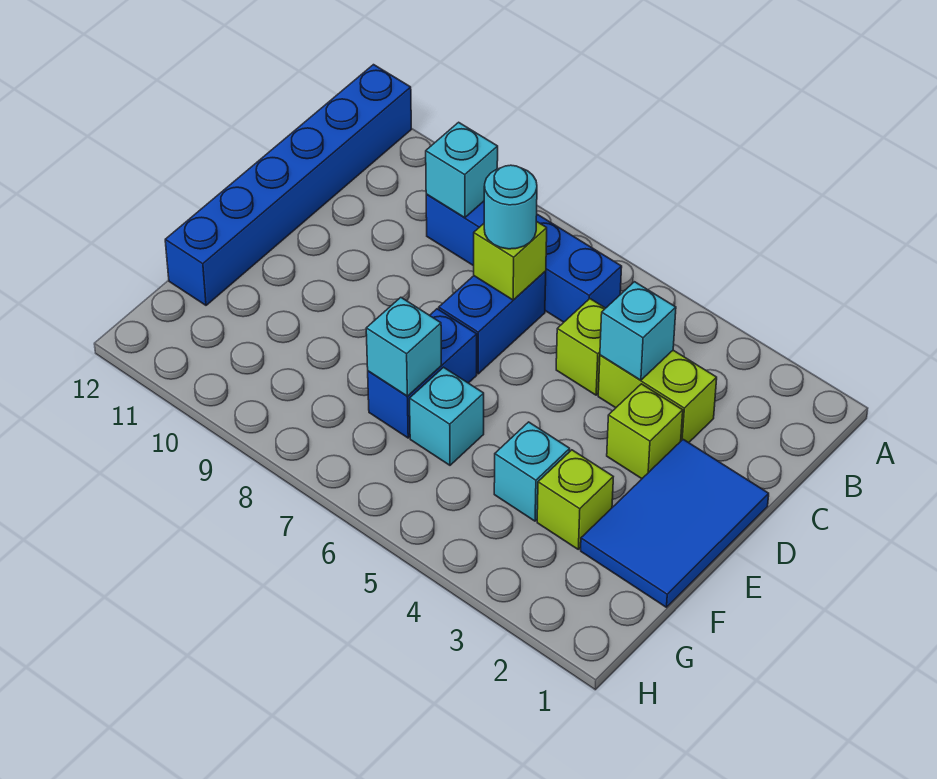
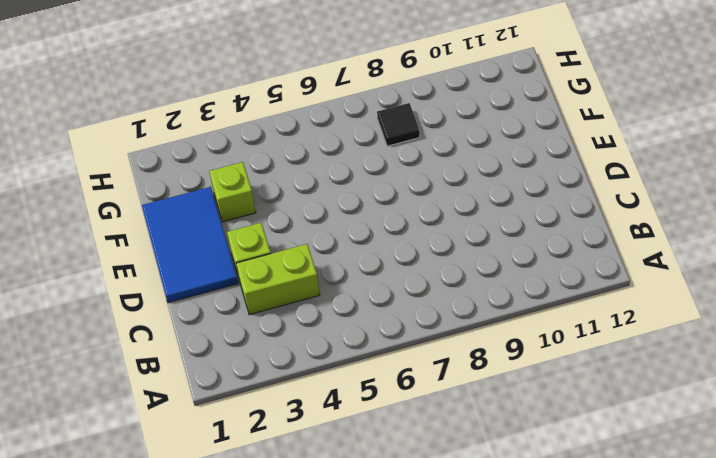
black tile G8 level 1 -> none
none -> blue brick A12:F12 level 1
none -> blue brick B6:B9 level 1
none -> lime brick C5 level 1

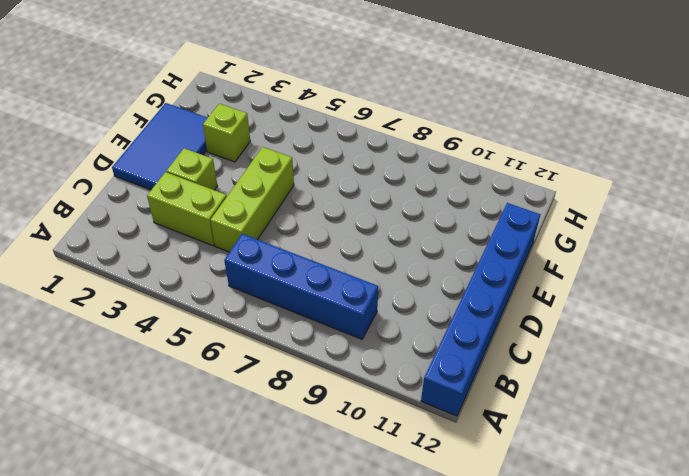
lime brick C5:E5 level 1 -> lime brick C5 level 1
none -> blue brick C7:D7 level 1
none -> blue brick E7:F7 level 1
none -> cyan brick F4 level 1

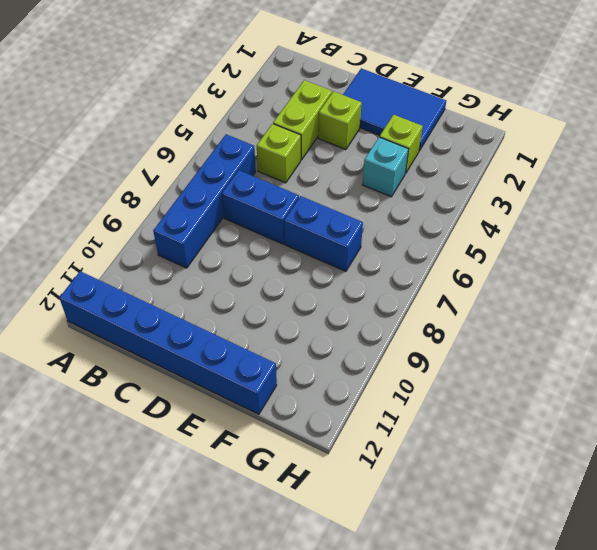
none -> cyan brick F6 level 1
none -> cyan brick B9 level 2
none -> cyan brick C4 level 2

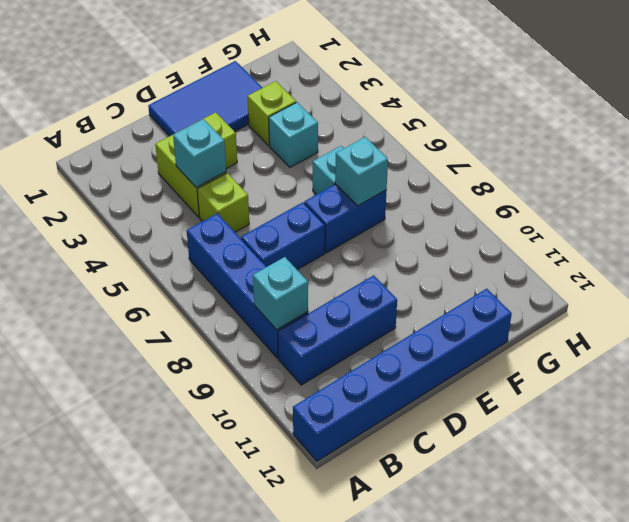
blue brick B10:D10 level 1 -> none
none -> lime brick C7 level 2
none -> cyan round brick C7 level 3

